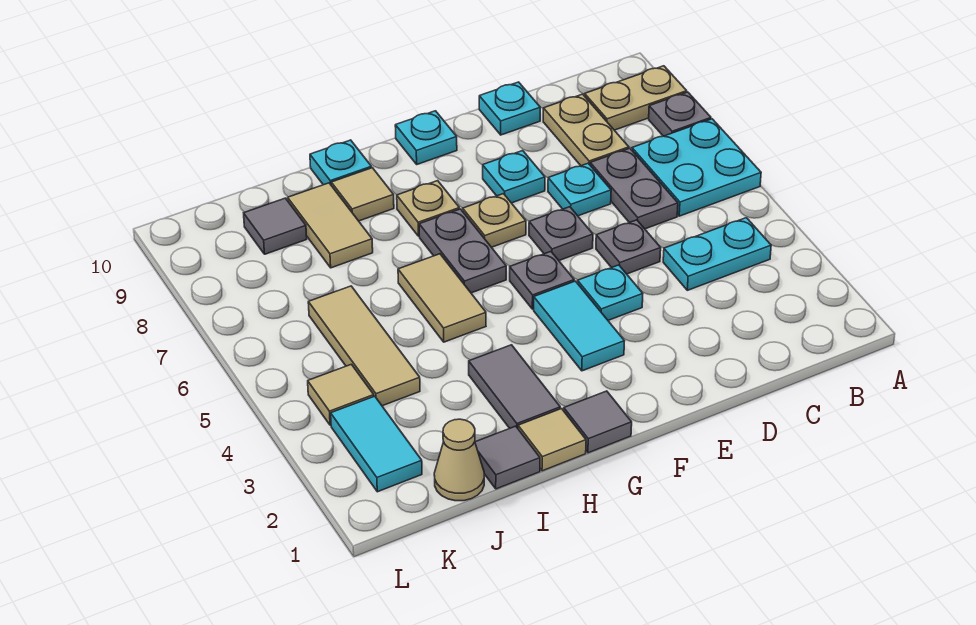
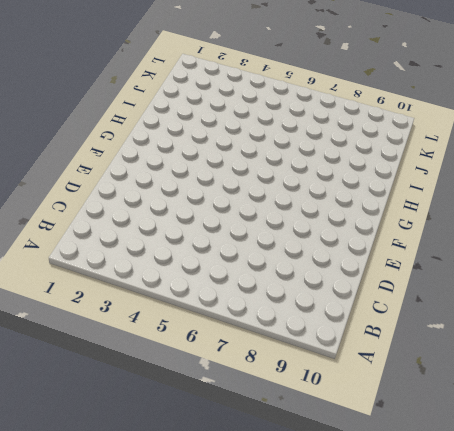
none -> cyan plate A6:B7 level 1
none -> grey plate A8 level 1
none -> tan plate A9:B9 level 1
none -> cyan plate B4:C4 level 1

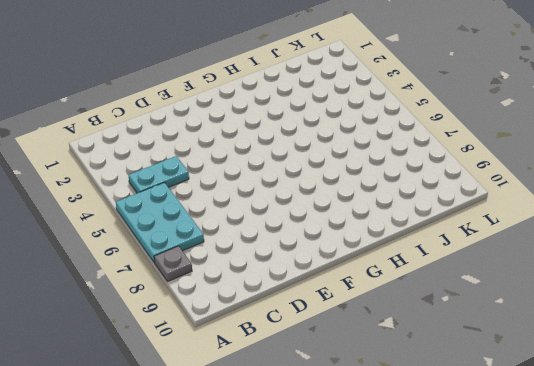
cyan plate A5:B7 level 1 -> cyan plate A6:B7 level 1
none -> tan plate A9:B9 level 1
none -> grey plate C6:C7 level 1
none -> tan plate C8:C9 level 1
none -> grey plate D5 level 1

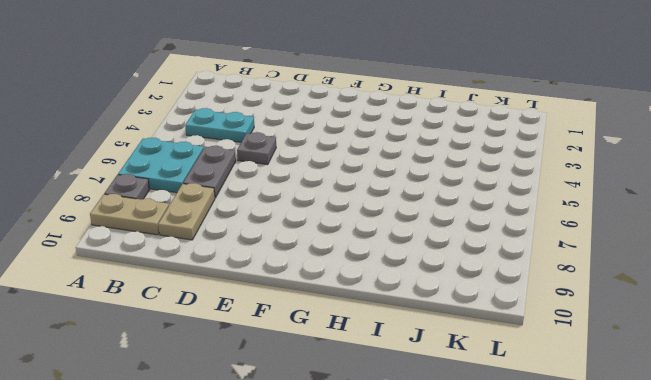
none -> cyan plate D7 level 1
none -> cyan plate D10 level 1
none -> cyan plate E4 level 1
none -> grey plate E6 level 1

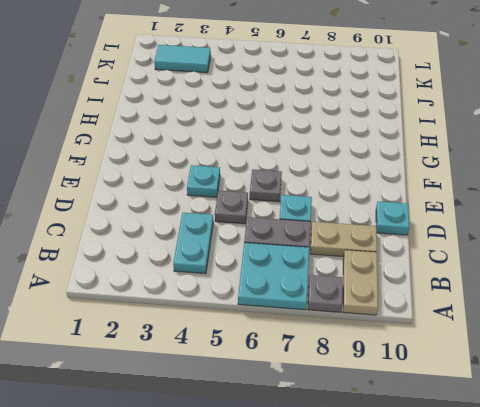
none -> cyan plate E8 level 1
none -> cyan tile F3:F4 level 1
none -> grey plate F5 level 1
none -> tan plate F7 level 1

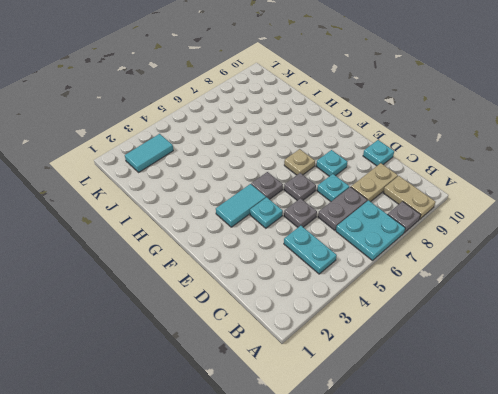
none -> cyan plate F10 level 1
none -> grey tile G1 level 1
none -> grey plate G6:G7 level 1
none -> tan plate G8 level 1

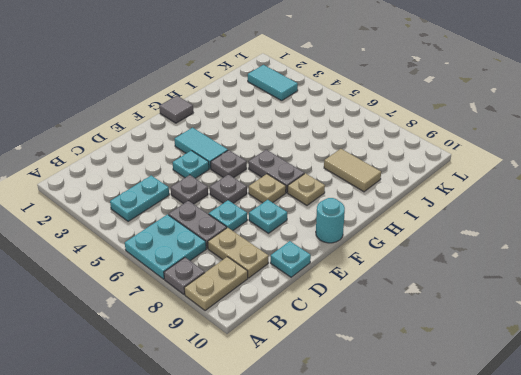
cyan round brick F10 level 1 -> cyan plate F10 level 1
none -> tan tile H1 level 1
none -> grey tile H2:H3 level 1
none -> tan tile H5:H6 level 1
none -> tan tile H9 level 1

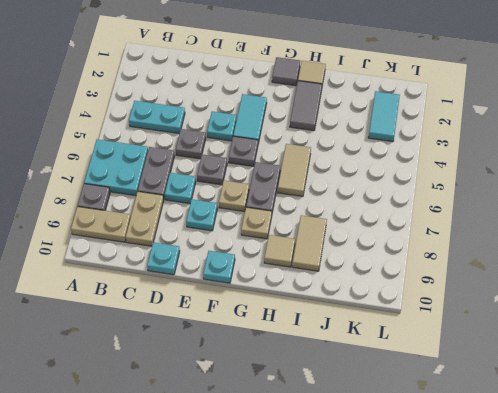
none -> cyan plate H10 level 1
none -> grey tile I1 level 1
none -> tan cone J1 level 1
none -> tan tile J4:J6 level 1

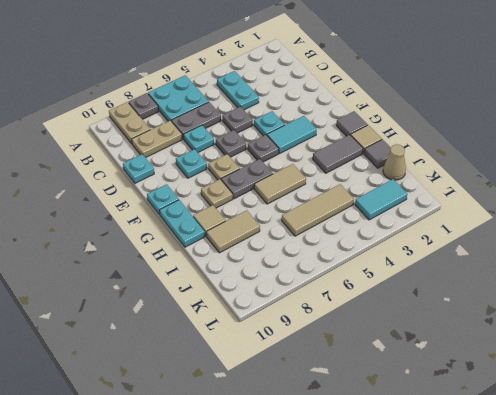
cyan plate G10:H10 level 1 -> cyan plate H10 level 1
none -> grey tile J9 level 1
none -> tan tile K4 level 1

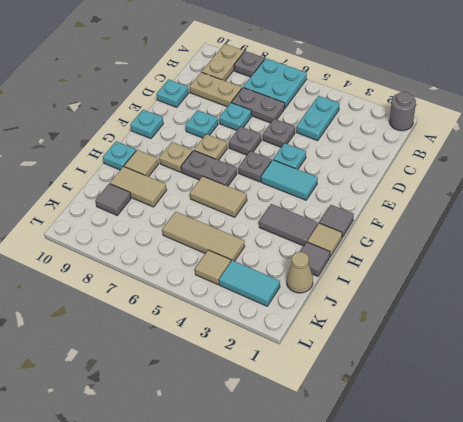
grey round brick A1 level 1 -> none

